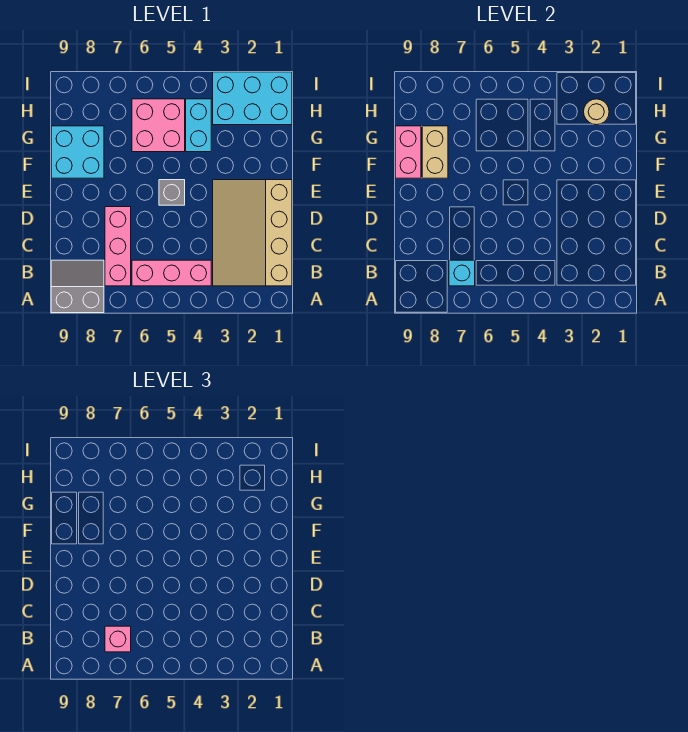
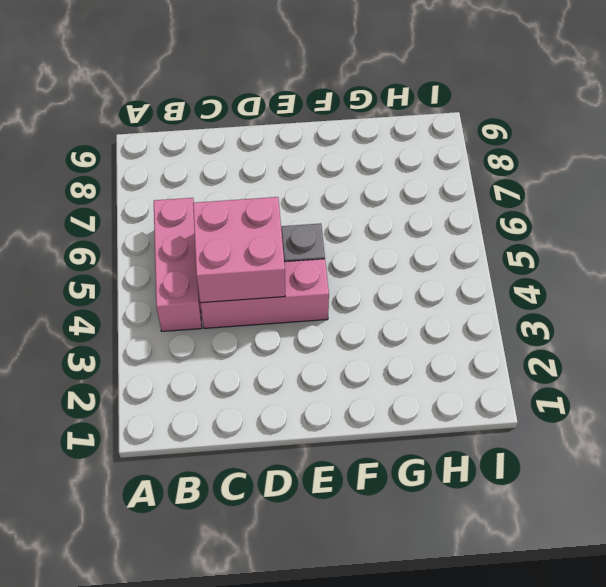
pink brick C4:E4 level 1 -> pink brick B7:D7 level 1
pink brick C4:D5 level 2 -> pink brick G5:H6 level 1
none -> grey slope A8:B9 level 1 top A
none -> tan slope B1:E3 level 1 top 1
none -> cyan brick F8:G9 level 1

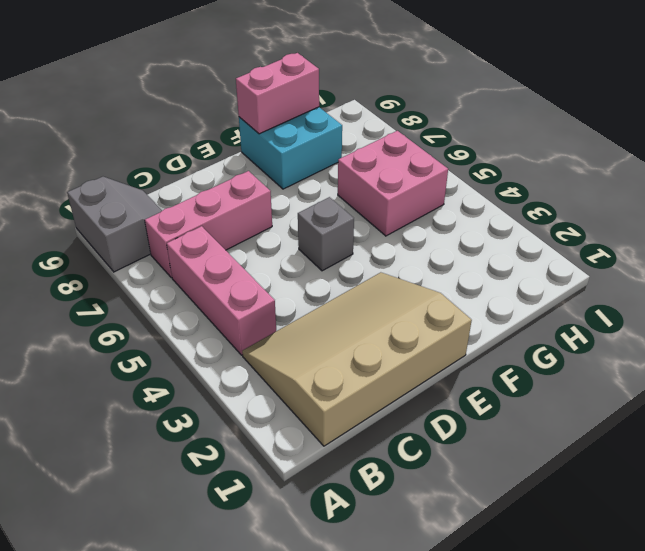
none -> cyan brick G4:H4 level 1
none -> cyan brick H1:I3 level 1
none -> cyan brick B7 level 2

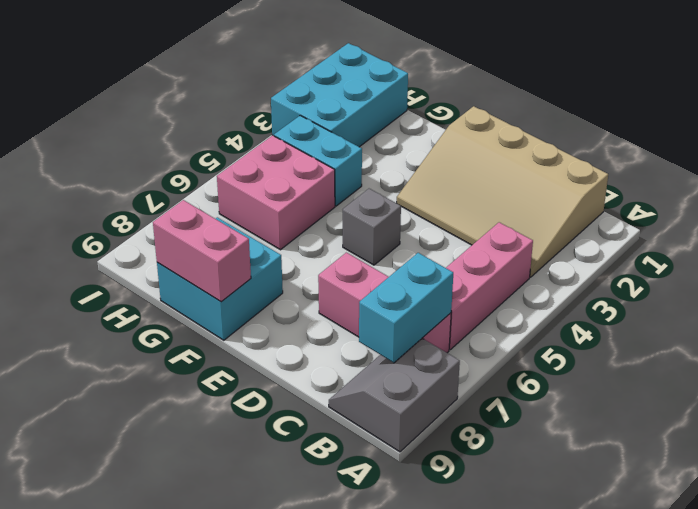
cyan brick B7:B8 level 2 -> cyan brick B7 level 2
none -> tan brick F8:G8 level 2
none -> tan round brick H2 level 2
none -> pink brick B7 level 3

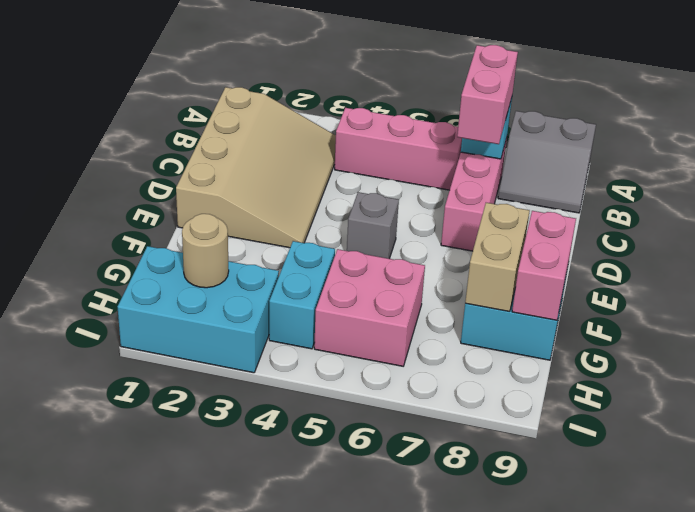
pink brick B7:C7 level 3 -> pink brick B7 level 3

